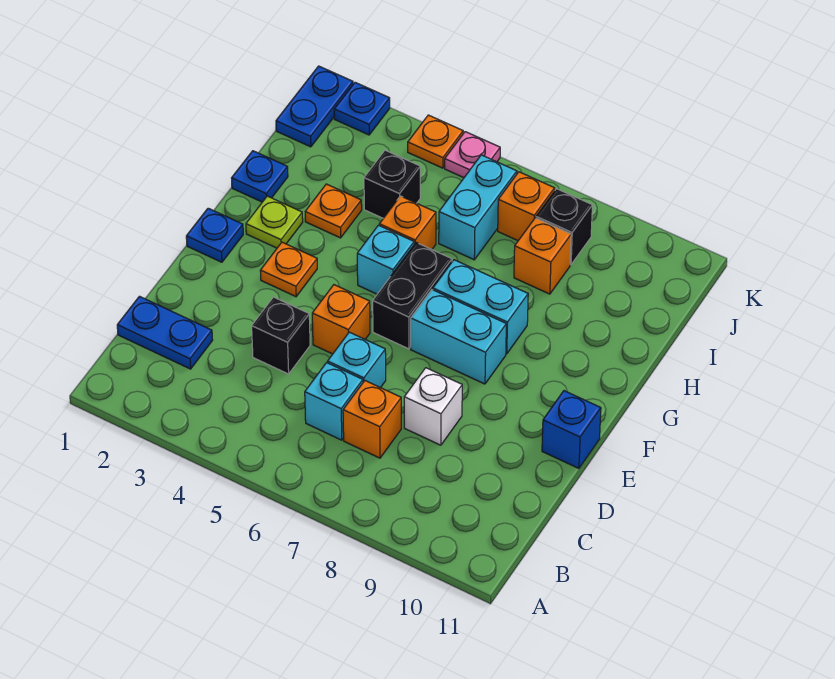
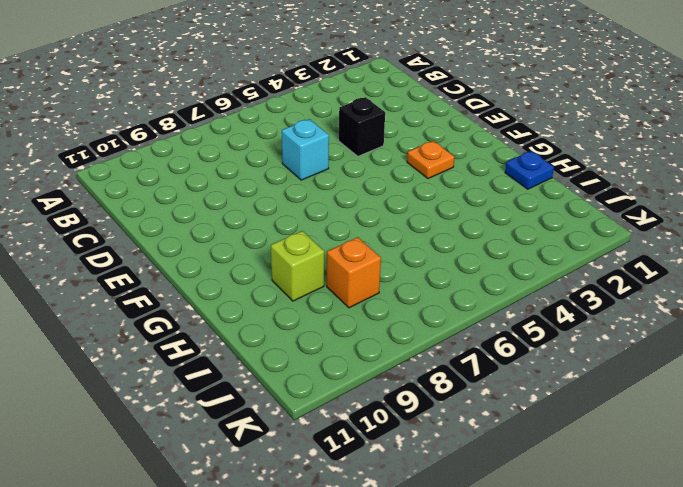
lime brick H9 level 1 -> none
none -> blue plate C1:C2 level 1
none -> cyan brick C6 level 1
none -> orange brick C7 level 1

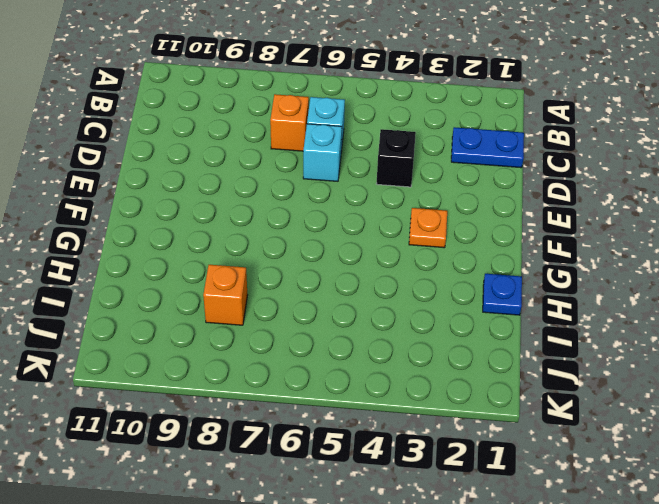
none -> white brick D8 level 1
none -> orange brick E5 level 1
none -> blue brick E11 level 1

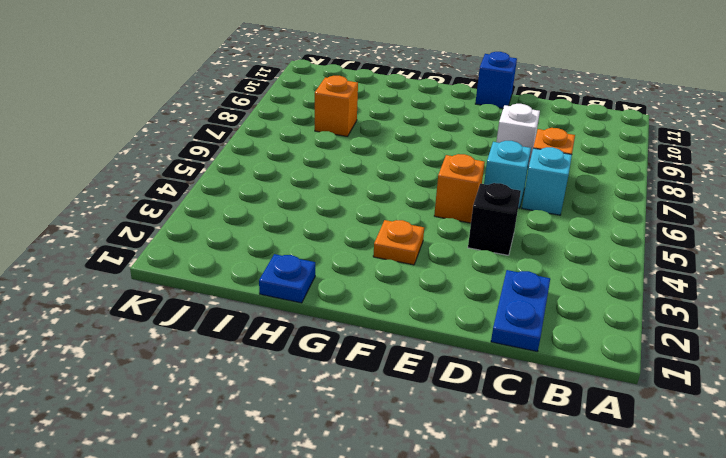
none -> blue plate F1 level 1
none -> black brick F6:G6 level 1
none -> cyan brick F7:F8 level 1

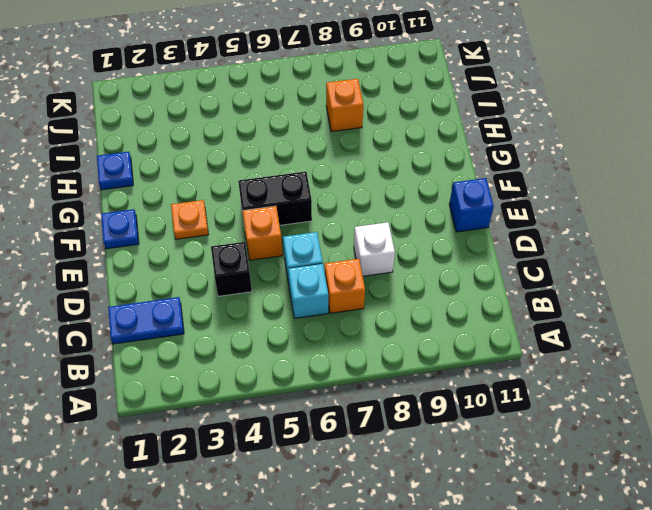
black brick F5:F6 level 1 -> black brick F6:G6 level 1
none -> cyan brick F7:F8 level 1
none -> lime plate G2 level 1
none -> cyan brick G5 level 1

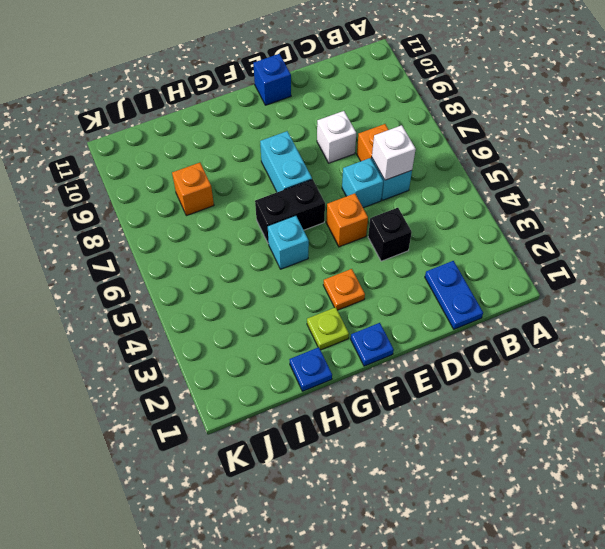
white brick C6 level 2 -> none
none -> cyan brick G7:G8 level 1
none -> orange plate H3 level 1
none -> orange brick H5 level 1

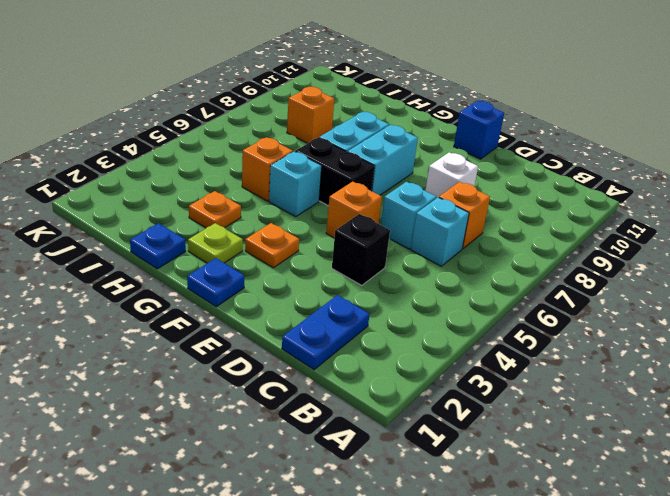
none -> black brick I4 level 1
none -> cyan brick I6:J6 level 1
none -> blue plate J1:K1 level 1

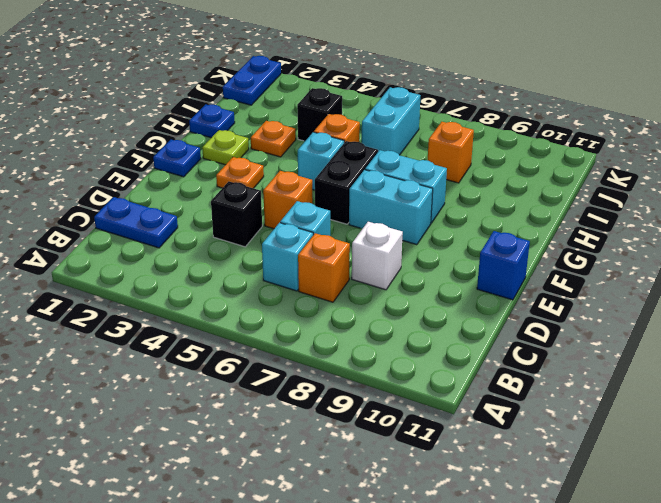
none -> orange brick J7 level 1
none -> black brick J8 level 1
none -> blue plate K2 level 1

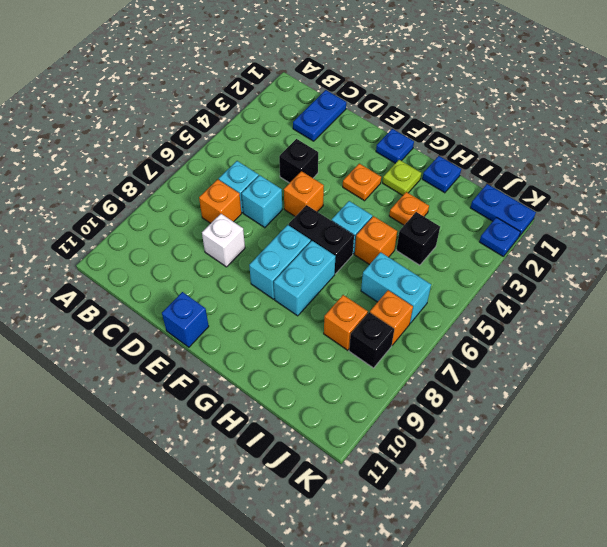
none -> orange plate K4 level 1
none -> pink plate K5 level 1

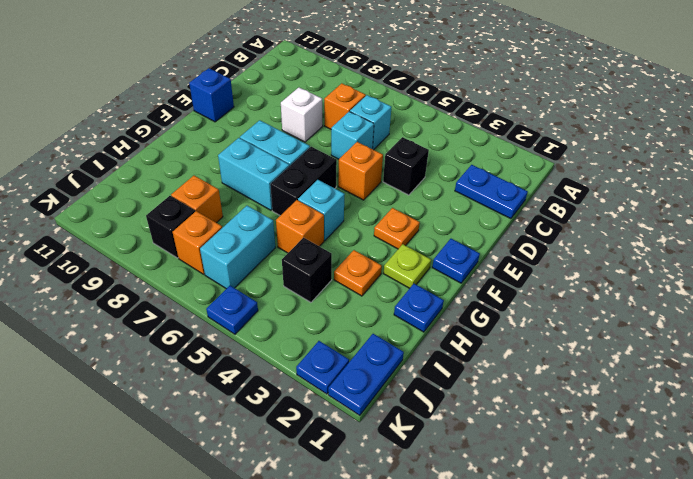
blue plate K5 level 1 -> pink plate K5 level 1
none -> orange plate K4 level 1

